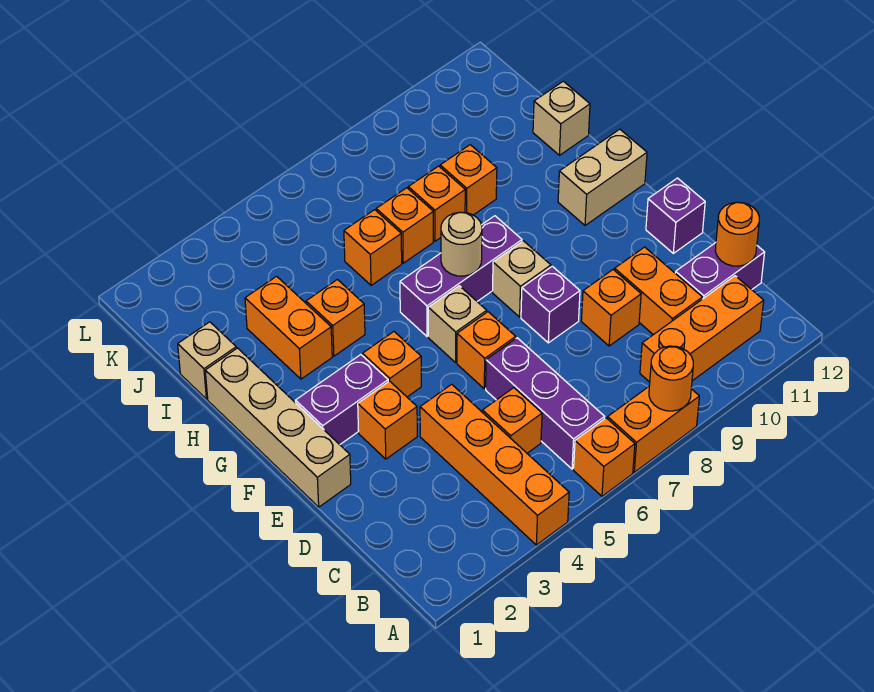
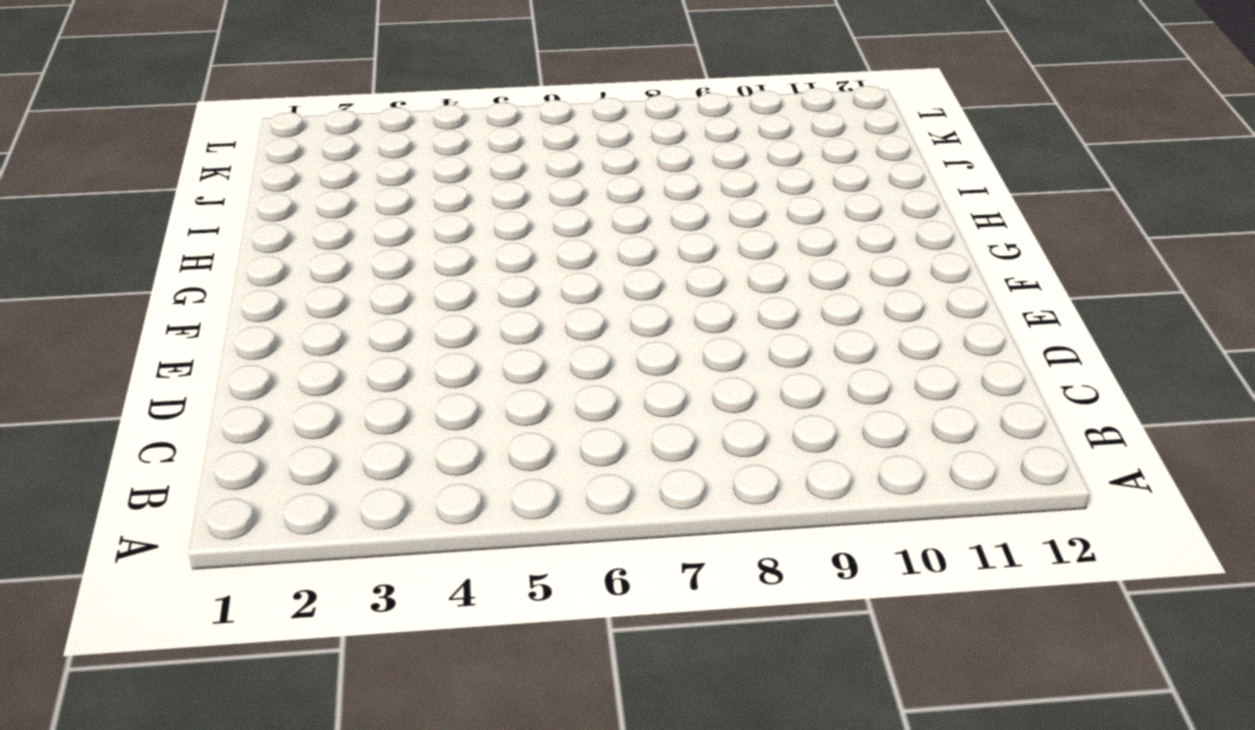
none -> orange brick A4:D4 level 1
none -> orange brick A6 level 1
none -> orange brick A7:A8 level 1
none -> purple brick B6:D6 level 1

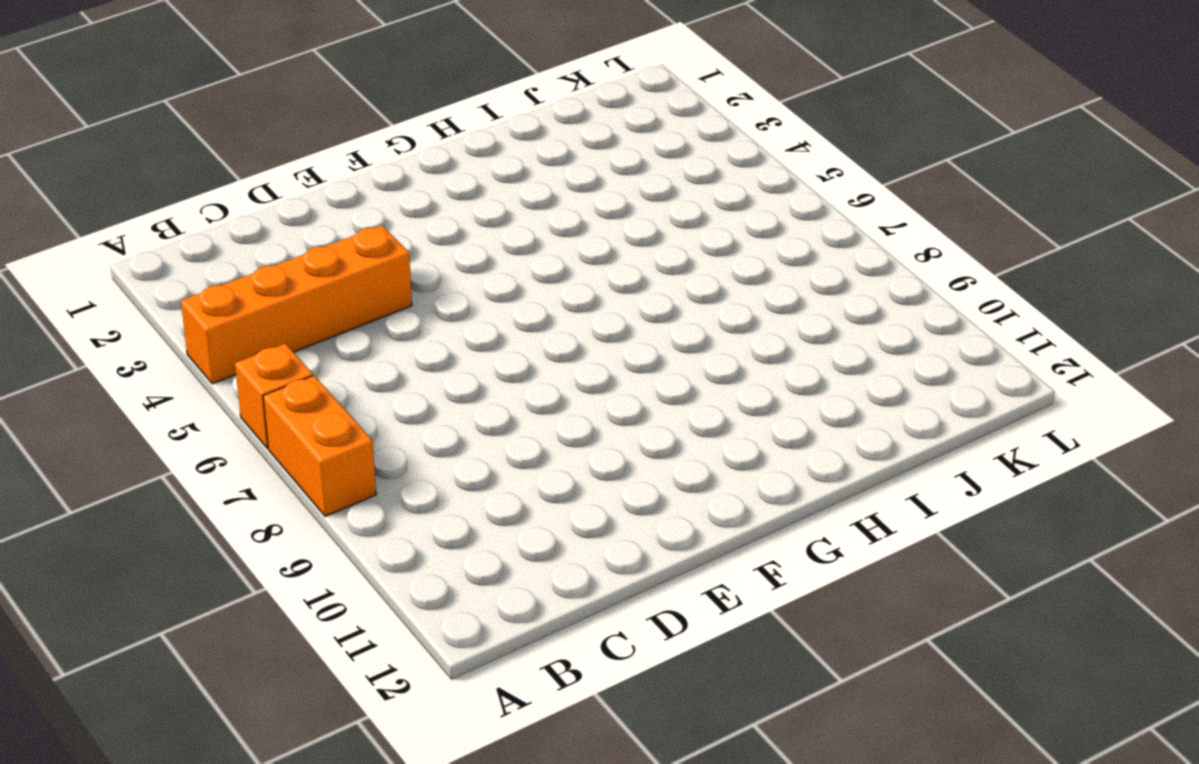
none -> purple brick B6:D6 level 1
none -> orange brick B9:B11 level 1
none -> orange brick C5 level 1
none -> orange brick C10:D10 level 1

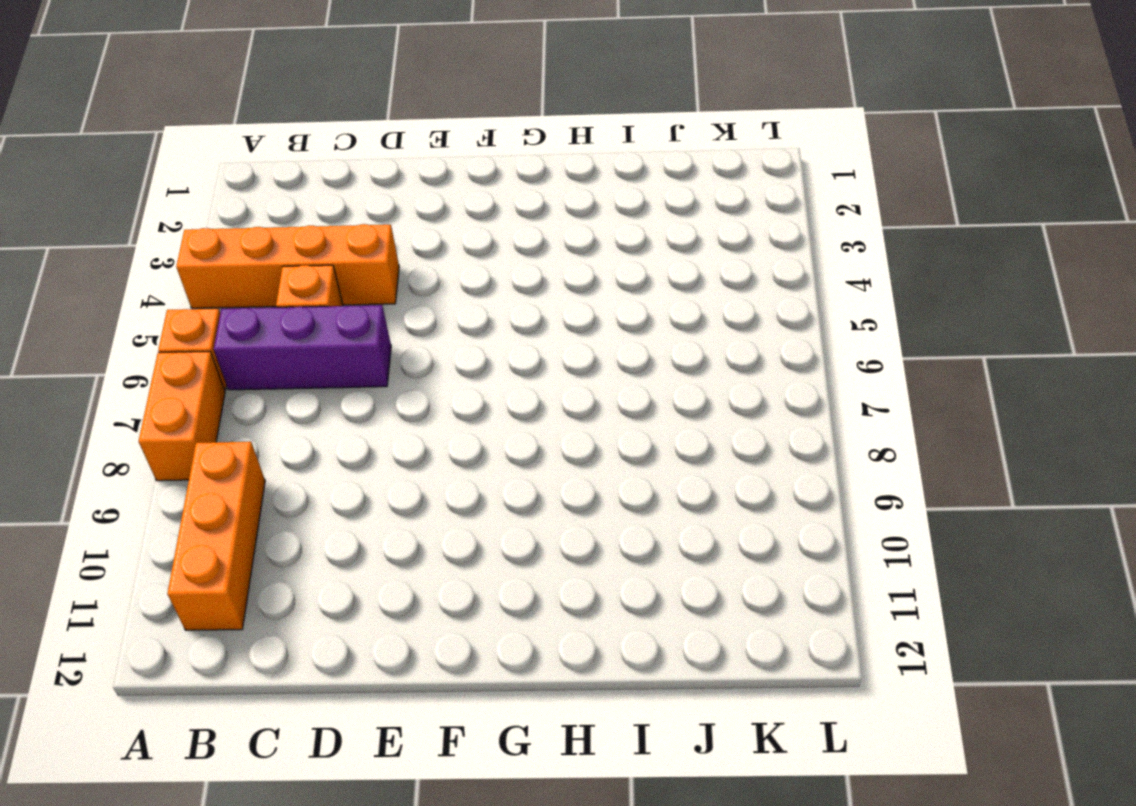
none -> orange brick C10:D10 level 1
none -> purple brick C11:C12 level 1
none -> orange brick D9 level 1
none -> tan brick E1:H1 level 1

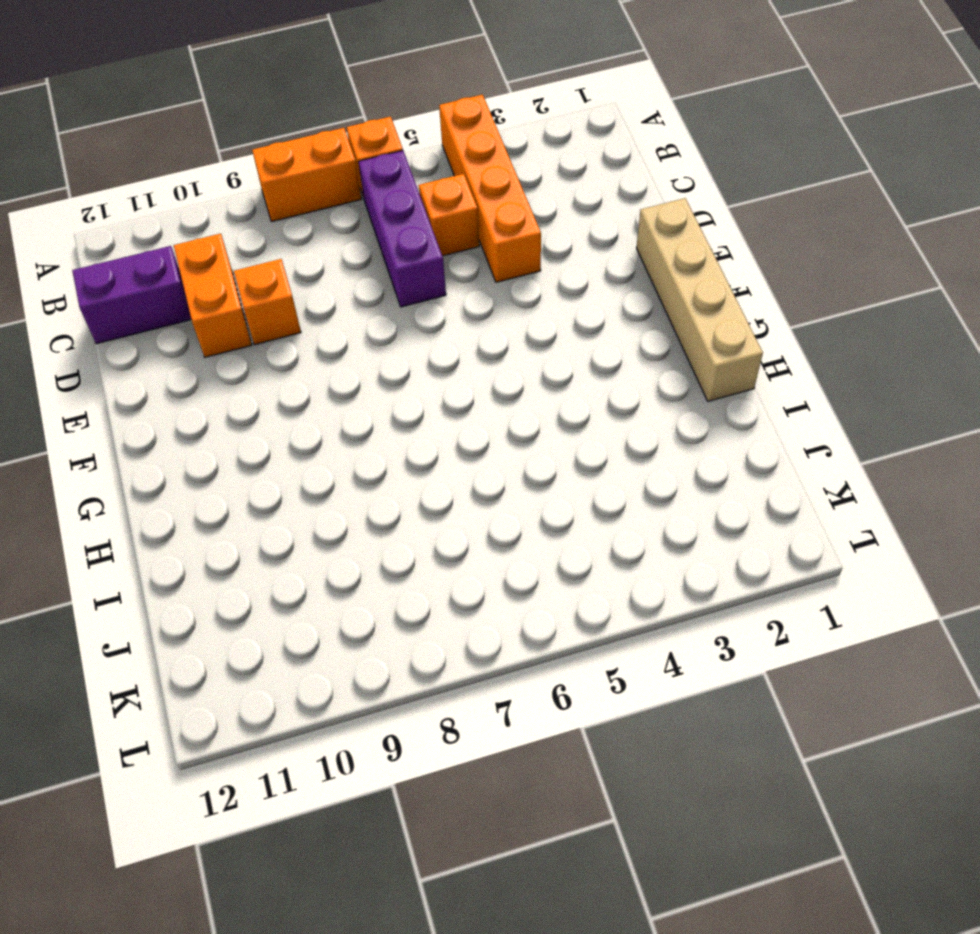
none -> orange brick B9:B11 level 1
none -> orange brick E3 level 1
none -> orange brick E6 level 1
none -> purple brick E8 level 1

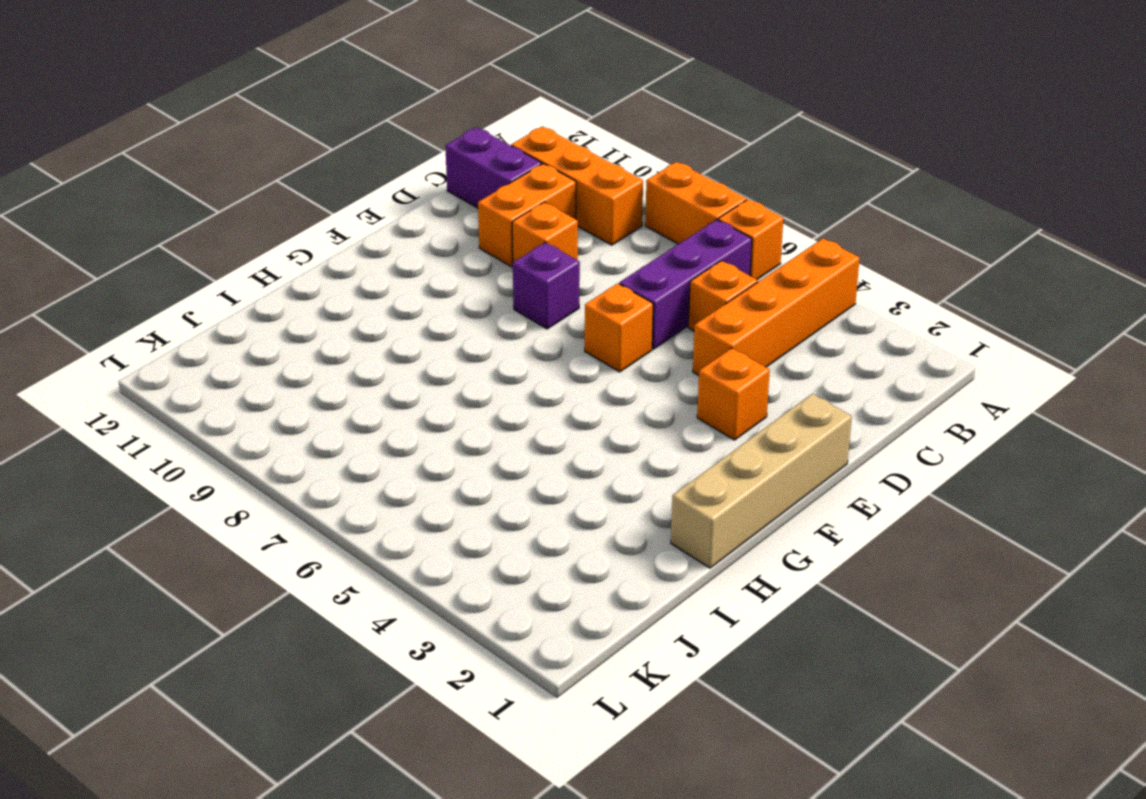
none -> purple brick E12 level 1
none -> purple brick F2:F3 level 1
none -> orange brick F4 level 1
none -> tan brick F6 level 1

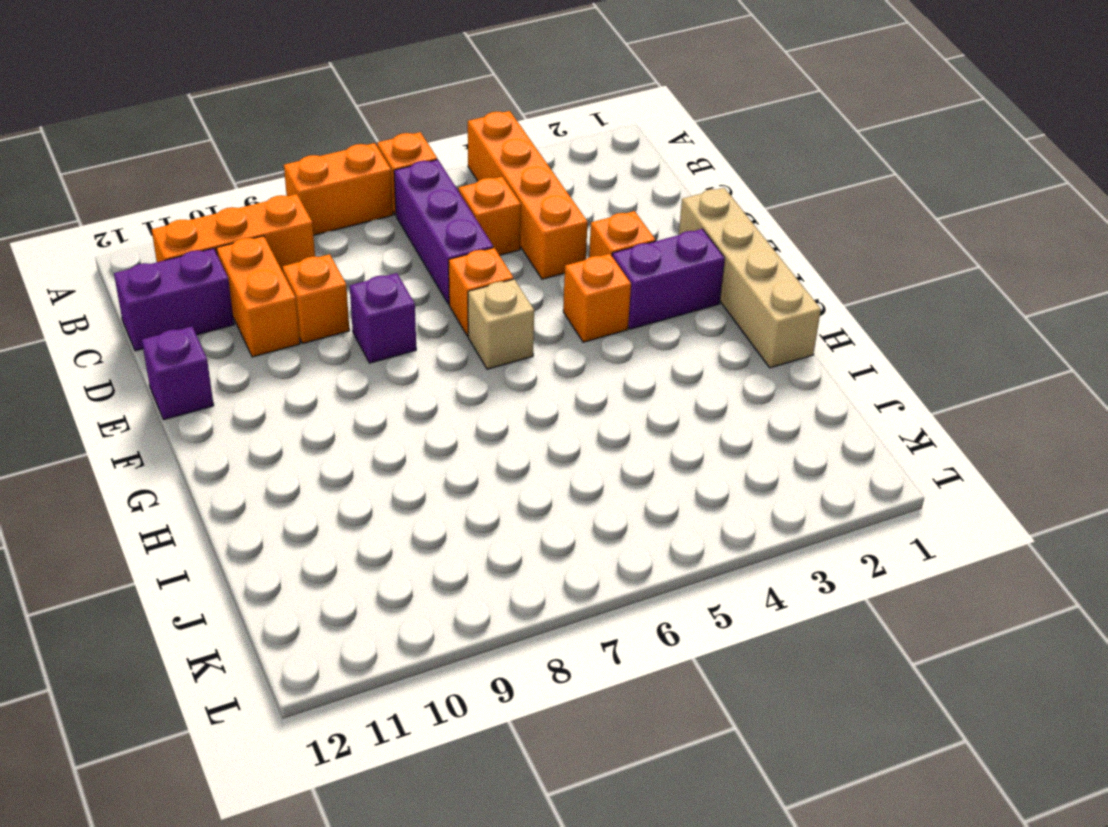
none -> tan brick F8 level 1
none -> purple brick G6:G8 level 1
none -> tan brick G11:G12 level 1
none -> orange brick H3:I3 level 1

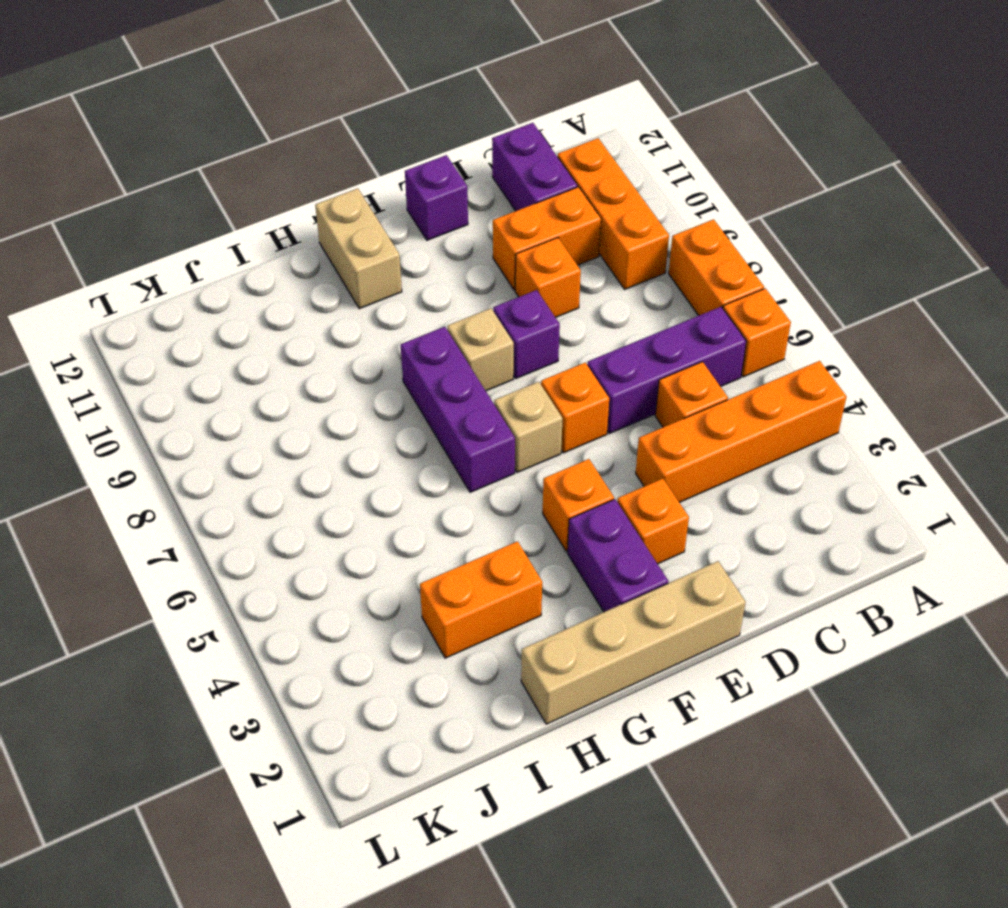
none -> orange brick H4 level 1
none -> tan brick I1 level 1
none -> orange brick I6 level 1
none -> orange brick I7 level 1

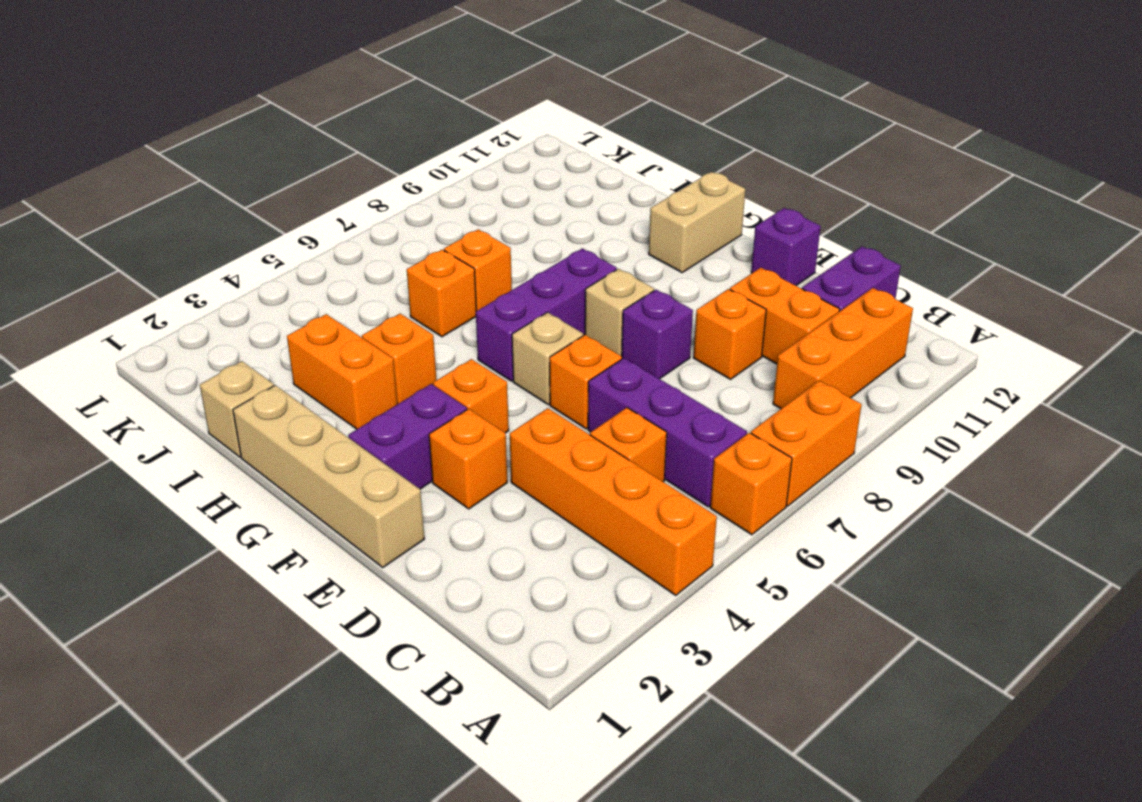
none -> orange brick I8 level 1
none -> orange brick I9 level 1
none -> tan brick I12 level 1
none -> orange round brick A8 level 2

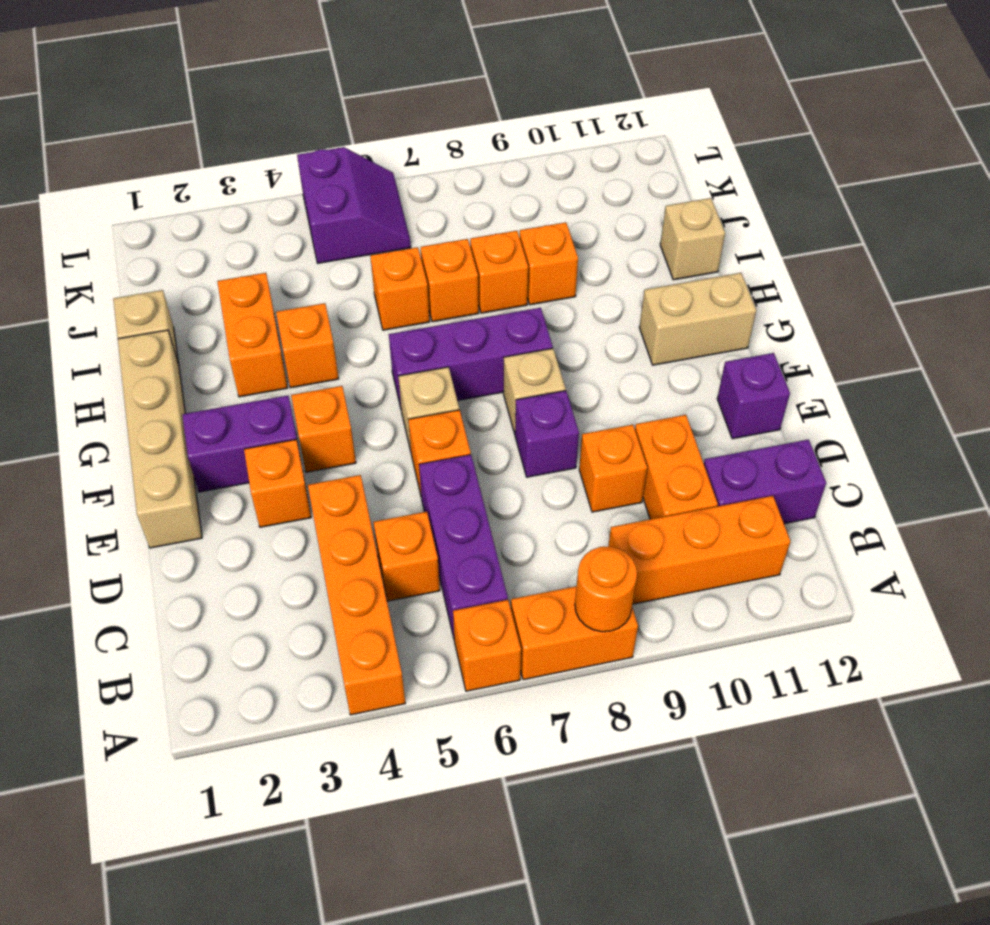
purple slope K5:L6 level 1 top 5 -> none
none -> orange round brick C12 level 2
none -> tan round brick G7 level 2

